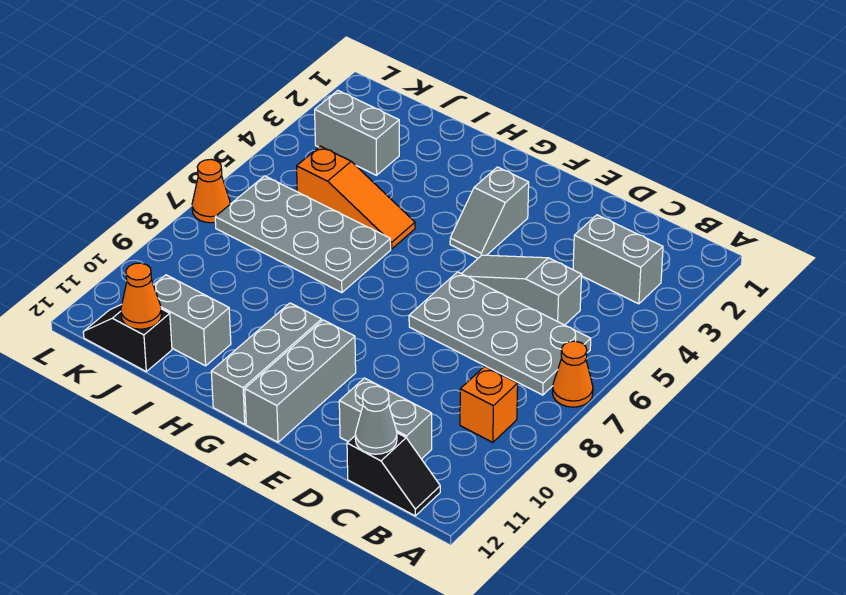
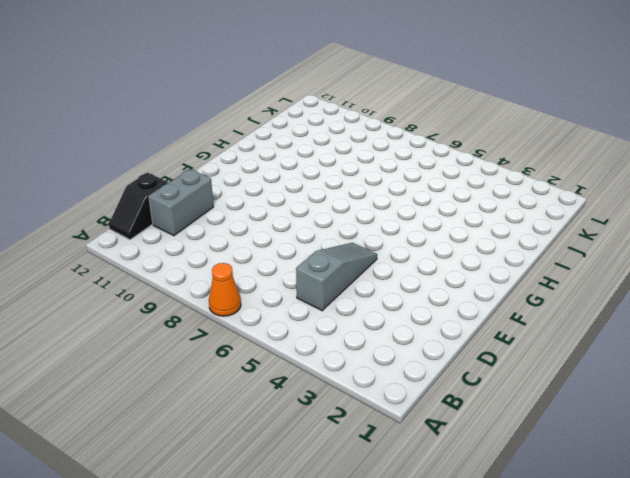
none -> grey brick B3:C3 level 1
none -> grey plate B6:E7 level 1
none -> orange brick B9 level 1

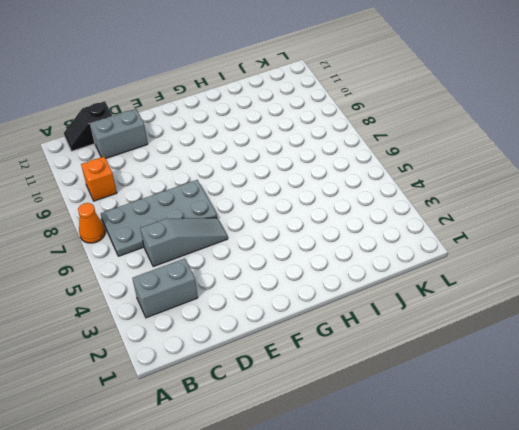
none -> grey slope F3:F4 level 1 top 3
none -> grey brick F10:F12 level 1
none -> grey brick G10:G12 level 1

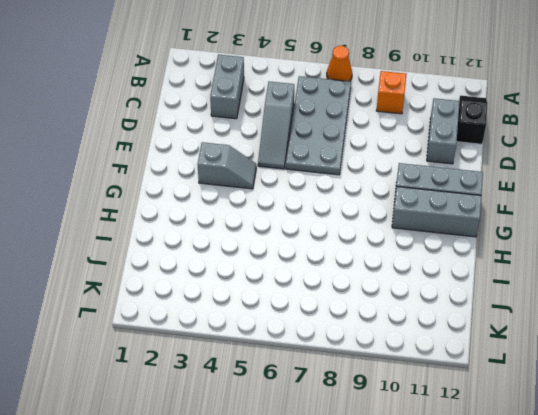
none -> orange slope H5:J5 level 1 top J
none -> grey plate H6:K7 level 1
none -> grey brick I11:J11 level 1

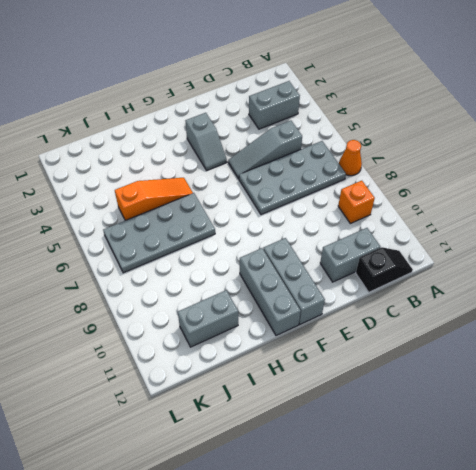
none -> grey brick J3:K3 level 1
none -> black slope J12:K12 level 1 top J
none -> orange cone L7 level 1

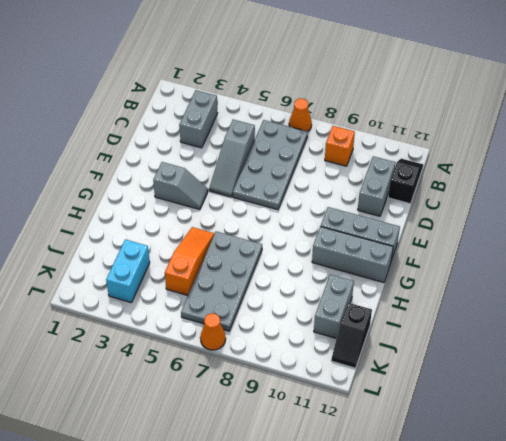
cyan brick J3:K3 level 1 -> grey brick J3:K3 level 1
none -> grey cone C12 level 2
none -> orange cone J12 level 2

